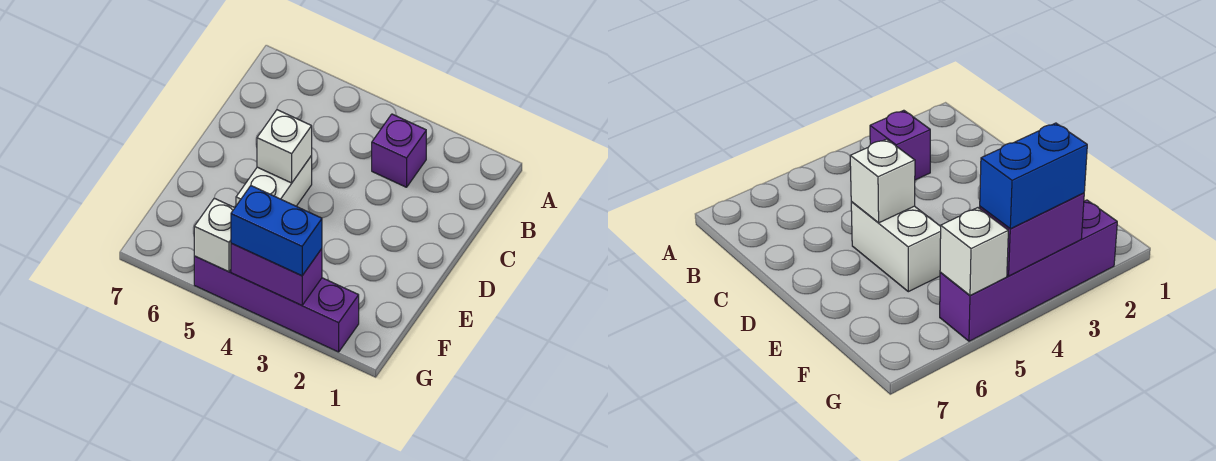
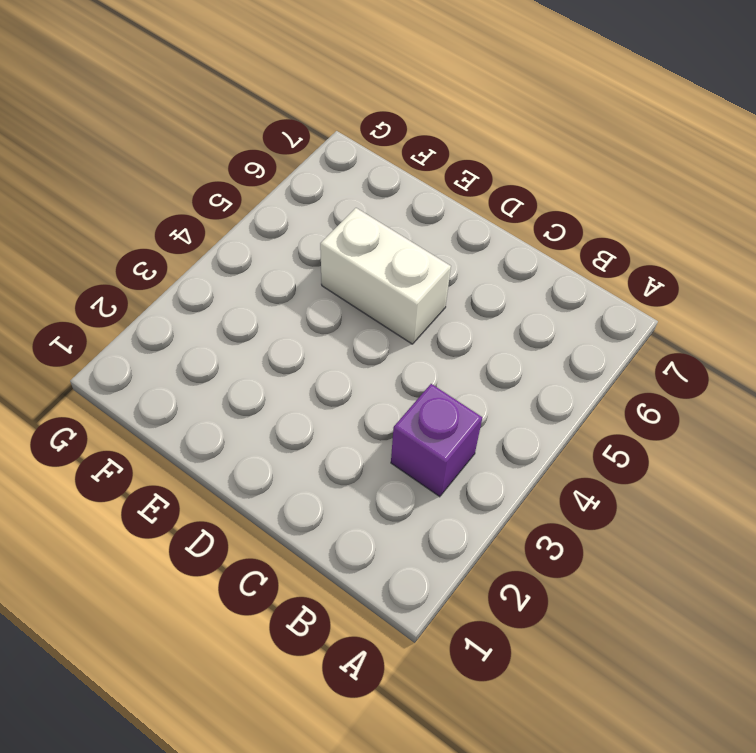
none -> purple brick G2:G5 level 1
none -> white brick D5 level 2

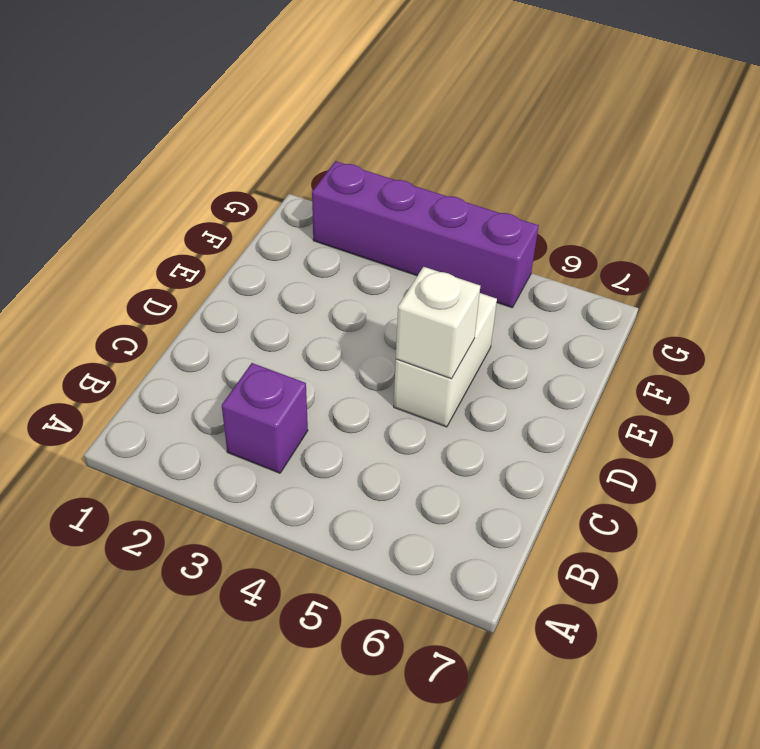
none -> purple brick G3:G4 level 2
none -> white brick G5 level 2

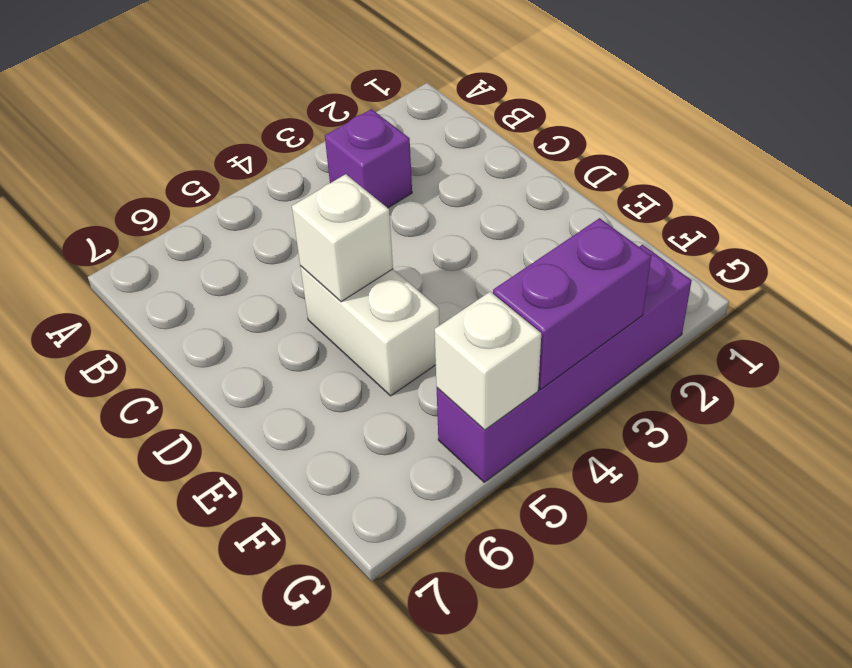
none -> blue brick G3:G4 level 3

